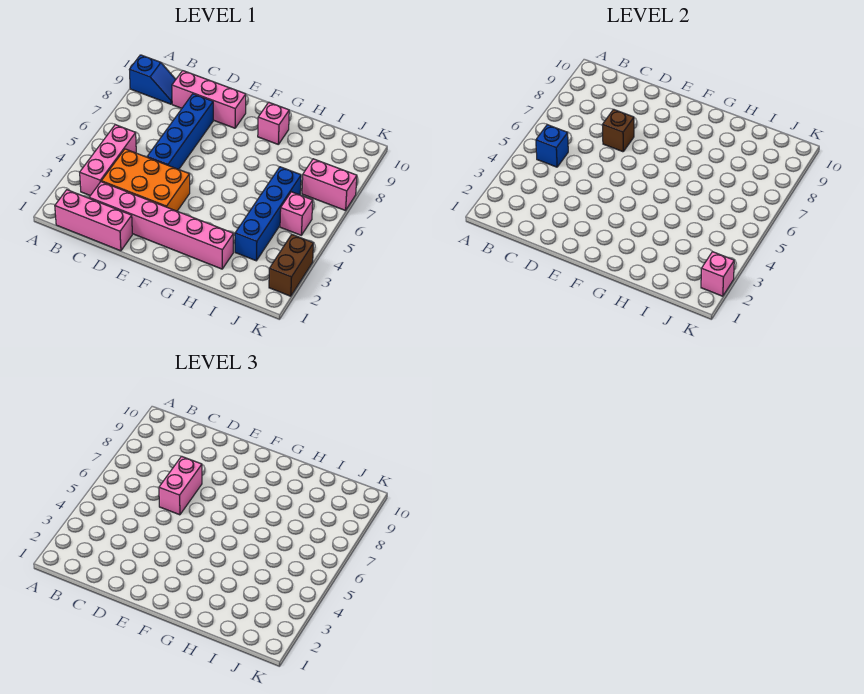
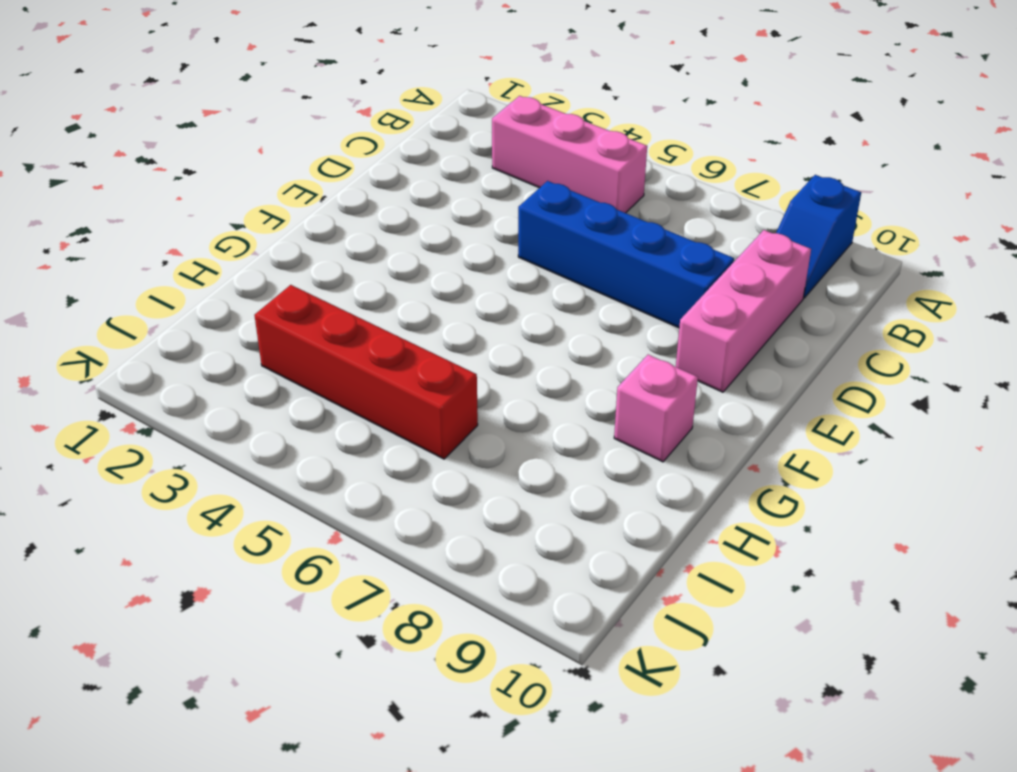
red brick I3:I6 level 1 -> blue brick I3:I6 level 1
none -> pink brick B1:D1 level 1
none -> pink brick C2:H2 level 1
none -> orange brick C3:E4 level 1

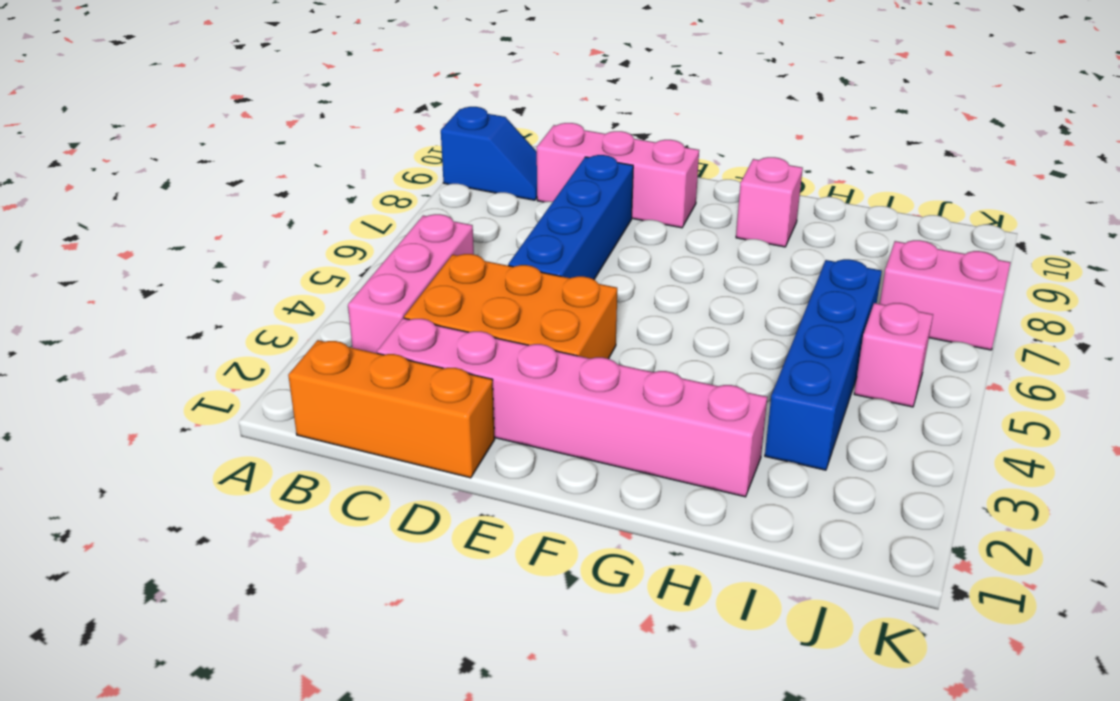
orange brick B1:D1 level 1 -> pink brick B1:D1 level 1
none -> brown brick K2:K3 level 1
none -> blue brick B5 level 2
none -> brown brick D7 level 2

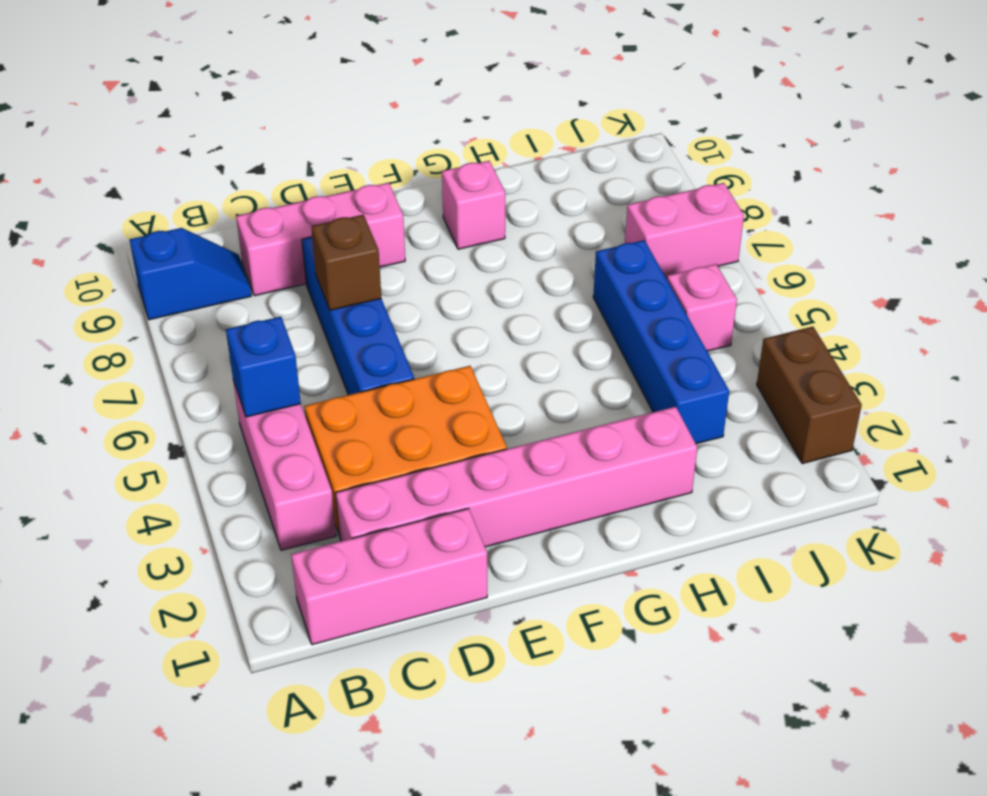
none -> pink brick K2 level 2
none -> pink brick D6:D7 level 3

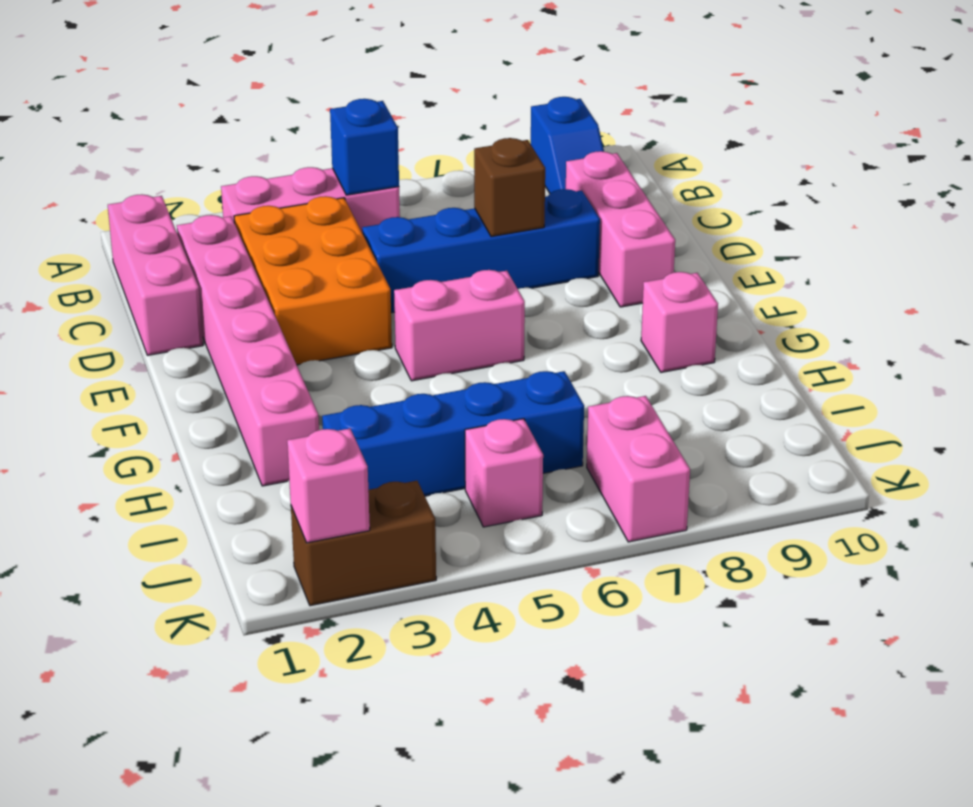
pink brick F5:F6 level 1 -> pink brick D6:D7 level 3

